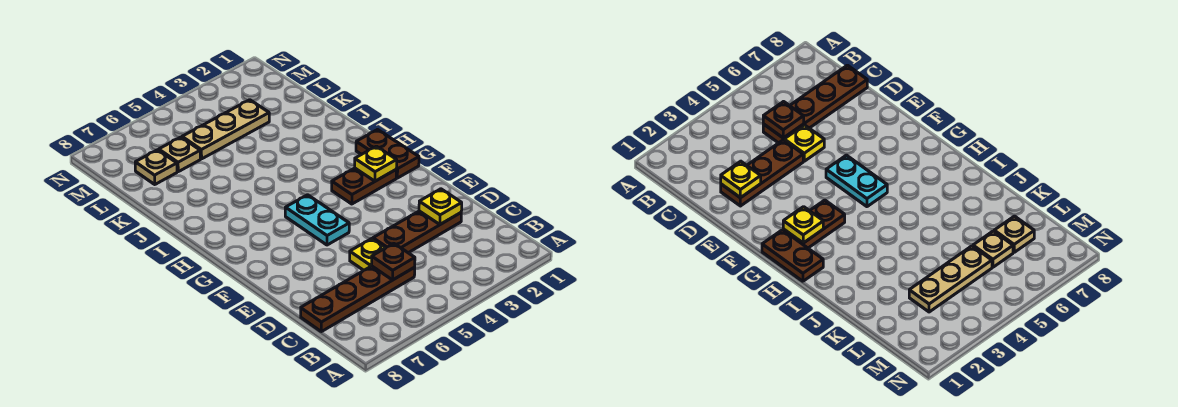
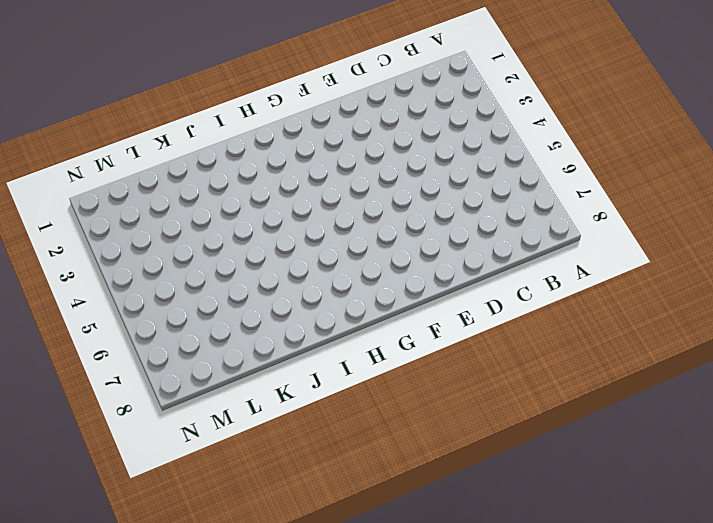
none -> brown plate C5:C8 level 1
none -> brown plate D2:D4 level 1
none -> yellow plate D5 level 1

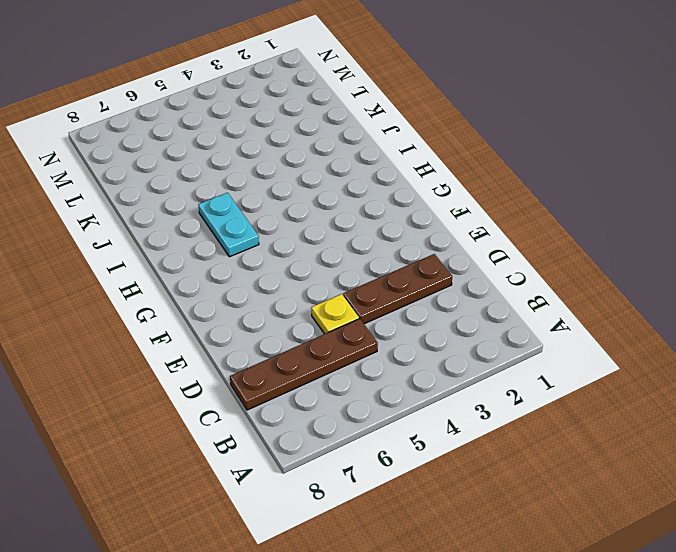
cyan plate H6:I6 level 1 -> cyan plate F5:G5 level 1
none -> brown plate G1:H1 level 1
none -> brown plate G2:G3 level 1
none -> tan plate L3:L5 level 1

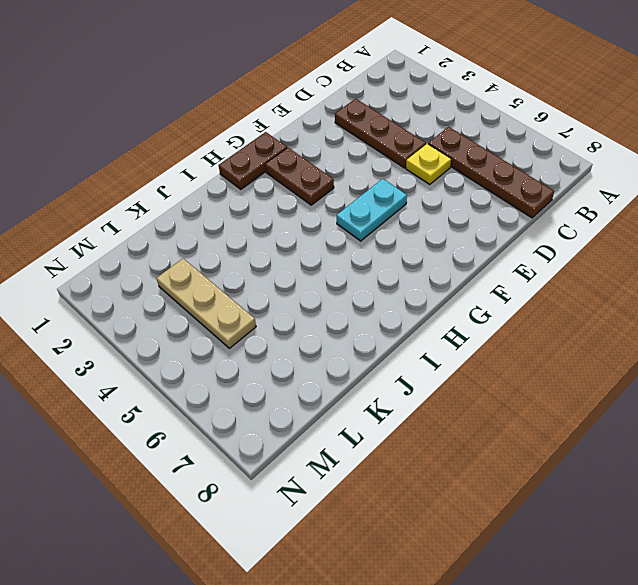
none -> tan plate L6 level 1
none -> tan plate L7 level 1
none -> brown plate C5 level 2

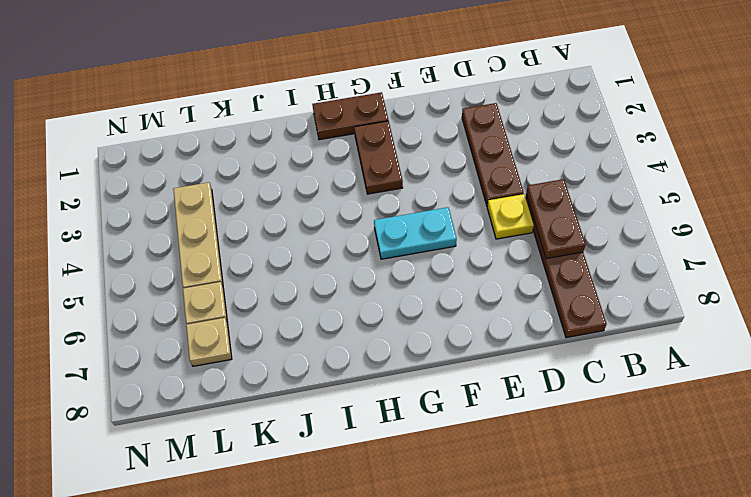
brown plate C5:C6 level 2 -> brown plate C5 level 2
none -> yellow plate D2 level 2
none -> yellow plate G2 level 2

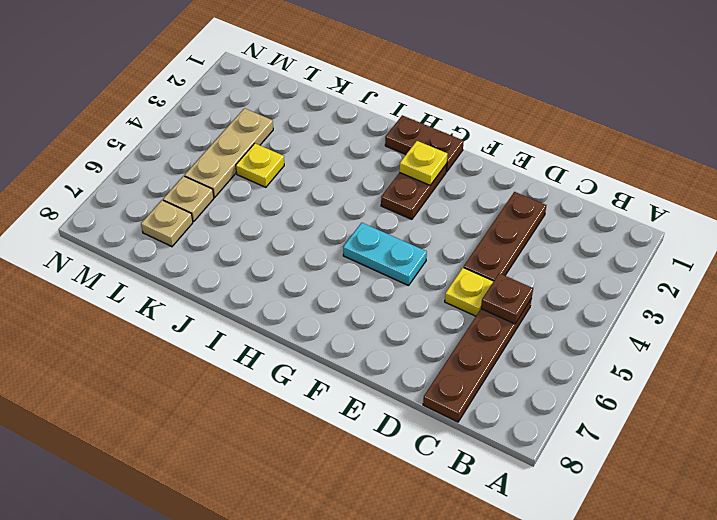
yellow plate K4 level 1 -> yellow plate D2 level 2

